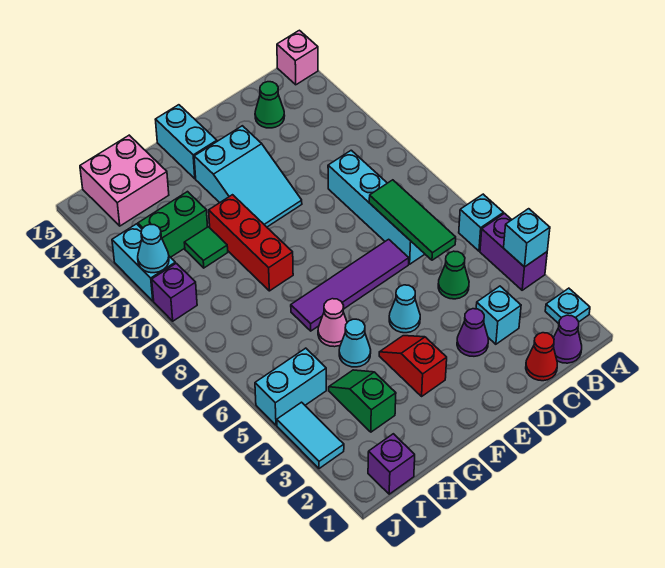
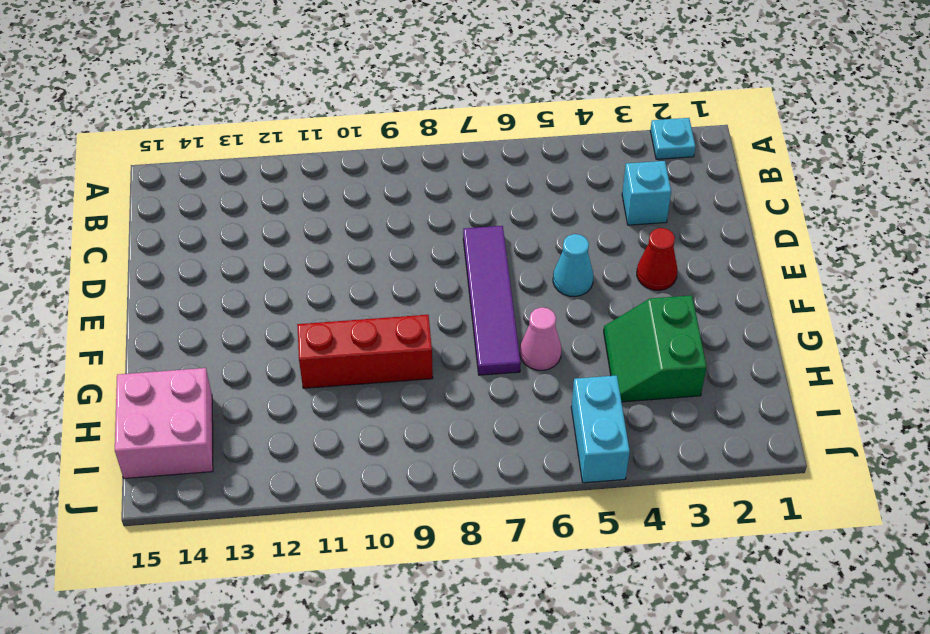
red cone E3 level 1 -> red cone C1 level 1
green slope G3:H4 level 1 top 3 -> green slope H3:H4 level 1 top 3
none -> purple brick A4:A5 level 1
none -> cyan brick A6 level 1
none -> pink brick A15 level 1
none -> purple cone B1 level 1

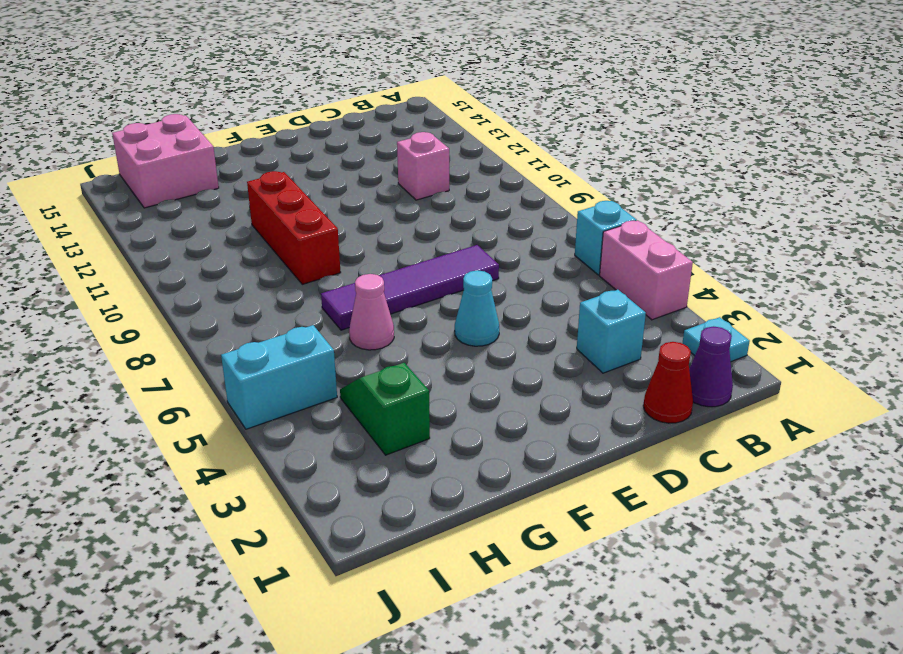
pink brick A4:A5 level 1 -> purple brick A4:A5 level 1
pink brick C11 level 1 -> pink brick A15 level 1
none -> green cone C5 level 1
none -> cyan brick C7:C10 level 1
none -> green cone C14 level 1
none -> purple cone D3 level 1

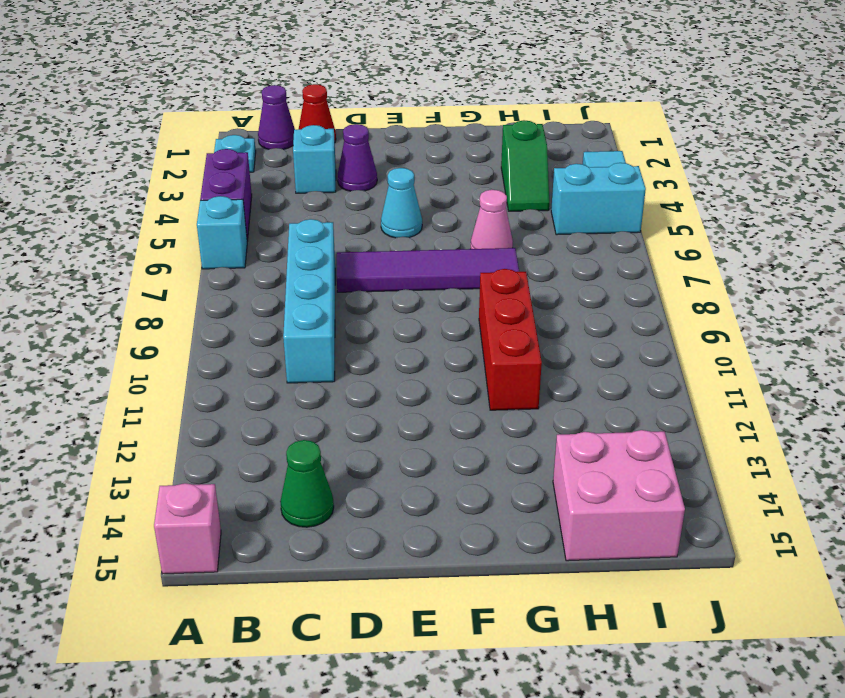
none -> green cone C5 level 1
none -> cyan slope E11:F13 level 1 top 13
none -> red slope F3:F4 level 1 top 3
none -> cyan brick F14:F15 level 1

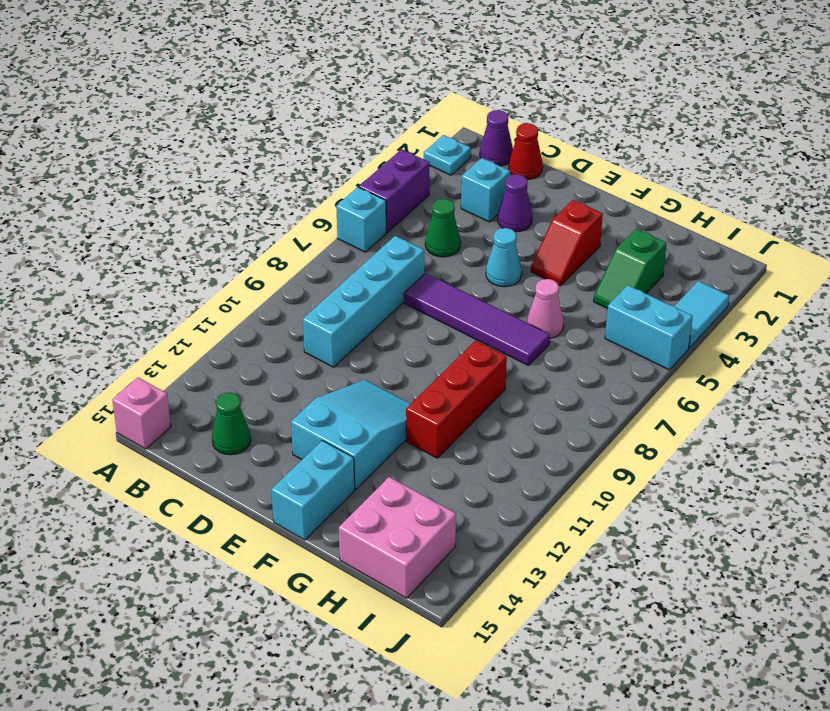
none -> cyan cone G5 level 1
none -> green tile H11 level 1
none -> green brick H12:I12 level 1
none -> purple brick I1 level 1

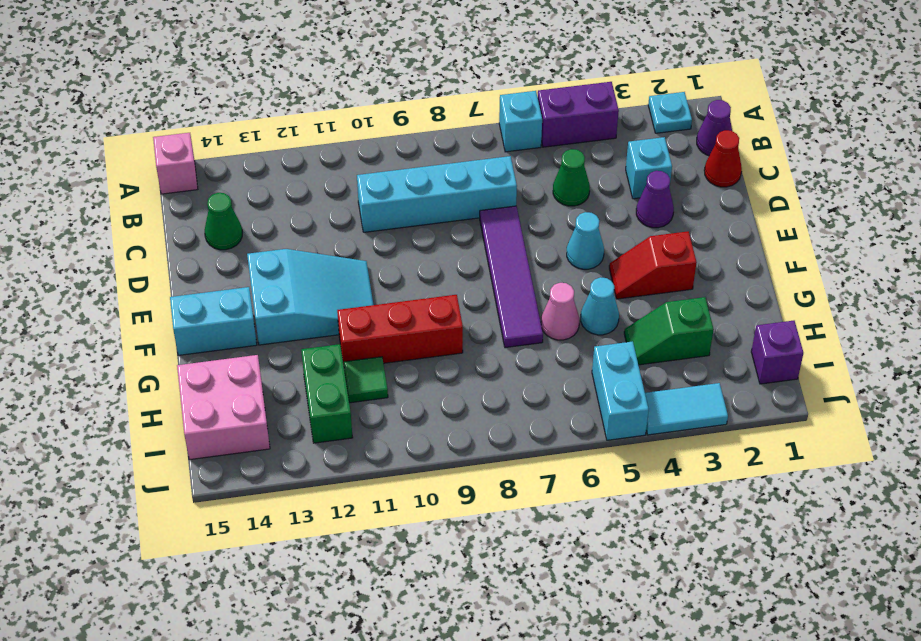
none -> purple brick J10 level 1
none -> cyan brick J11:J12 level 1
none -> cyan brick A4 level 2
none -> green tile C6:C8 level 2

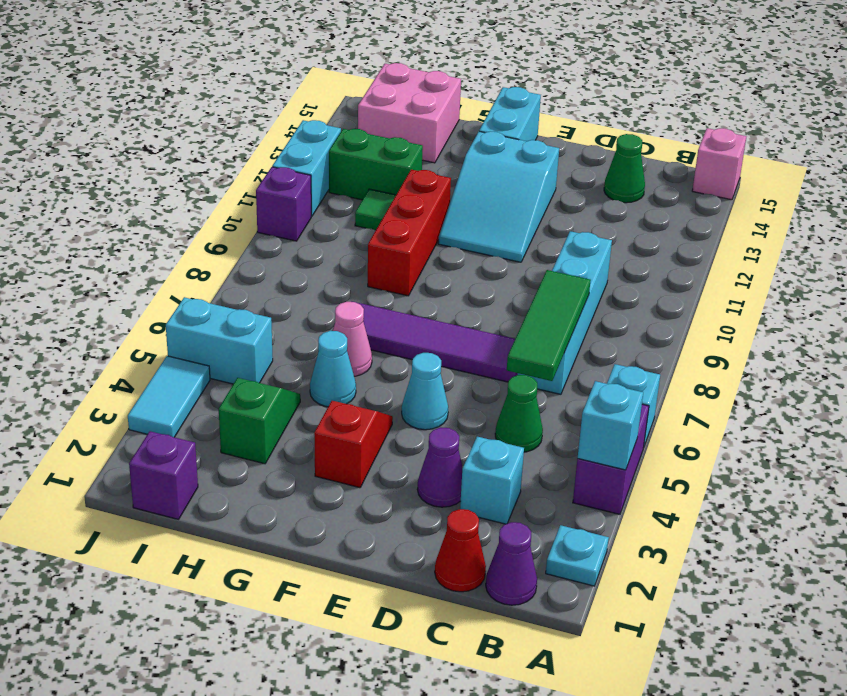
none -> cyan cone J11 level 2

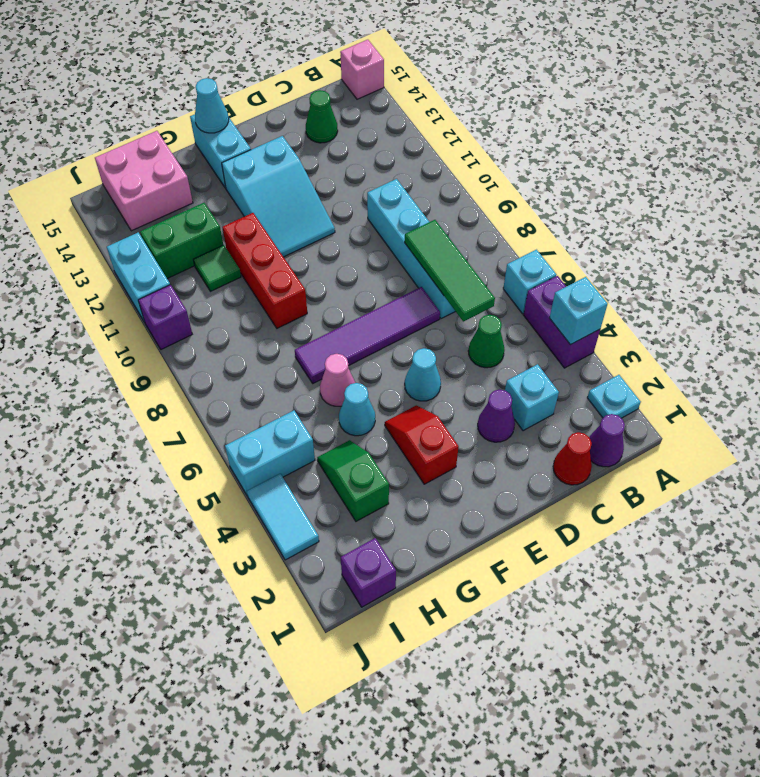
cyan cone F15 level 2 -> cyan cone J11 level 2

